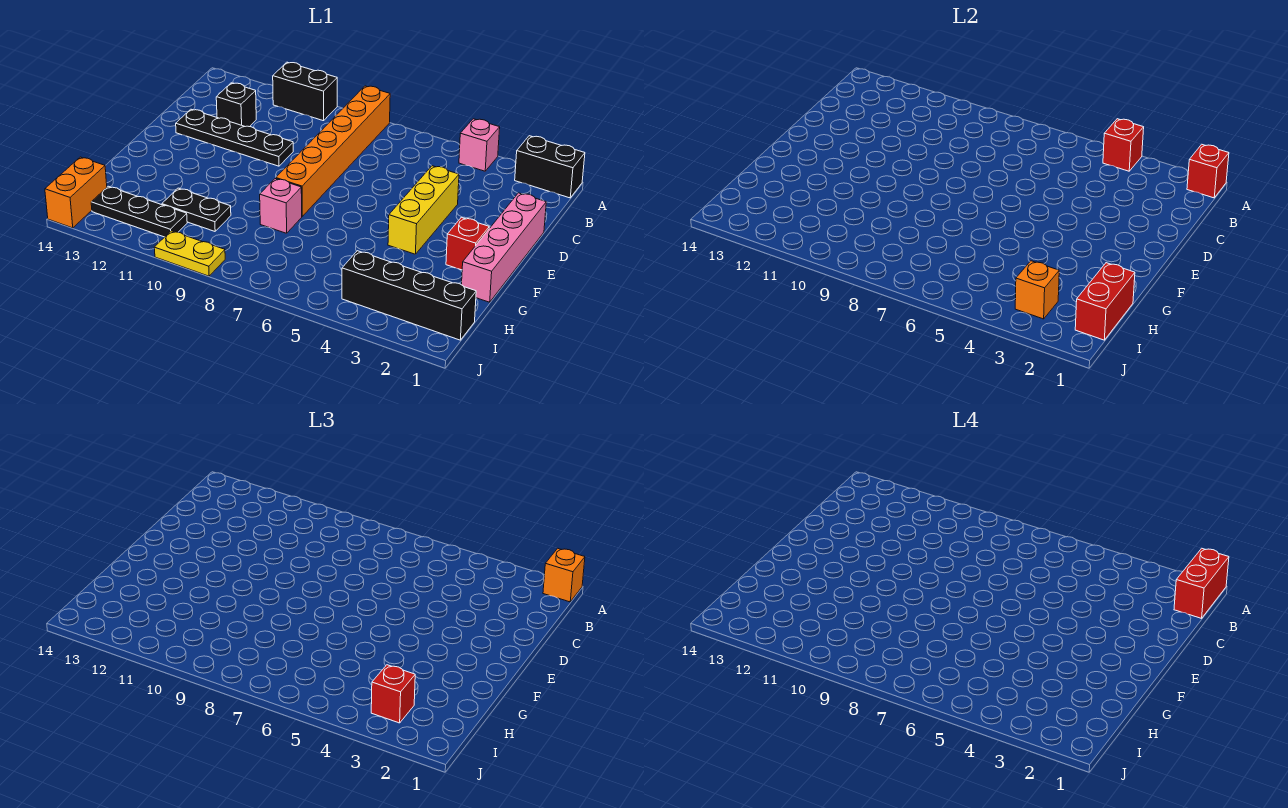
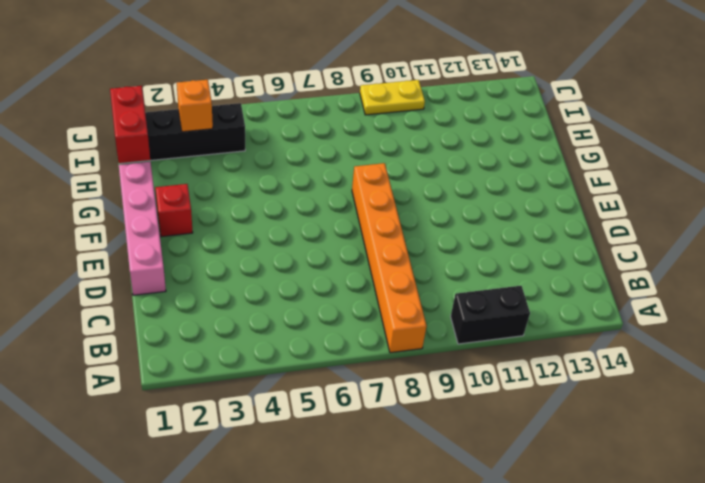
none -> black brick A1:A2 level 1
none -> pink brick A4 level 1
none -> black brick C12 level 1

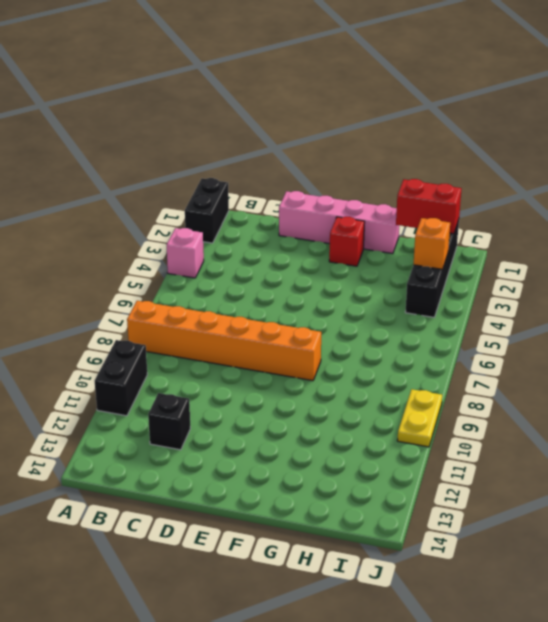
none -> yellow brick D4:F4 level 1
none -> black plate D10:D13 level 1
none -> pink brick G8 level 1

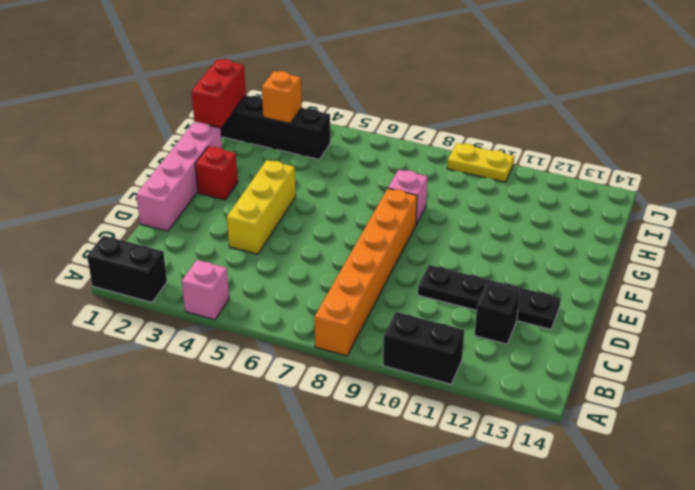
none -> black plate H10:H11 level 1
none -> black plate I11:I13 level 1
none -> orange brick I14:J14 level 1

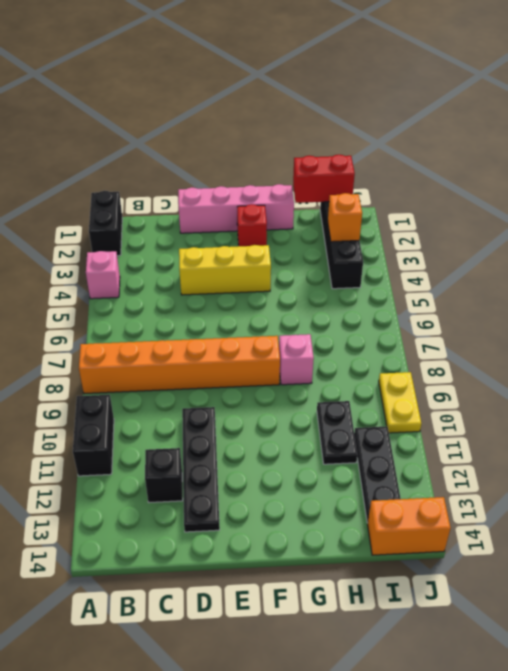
none -> red brick A1 level 2
none -> red brick A4 level 2
none -> orange brick A1 level 3

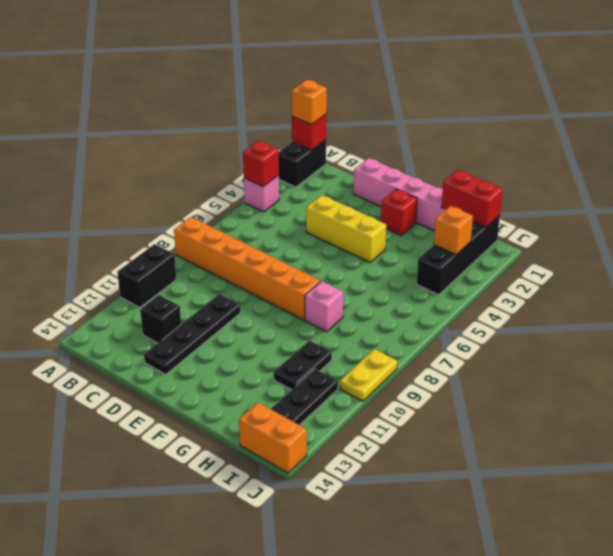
none -> red brick I3 level 3
none -> red brick A1:B1 level 4

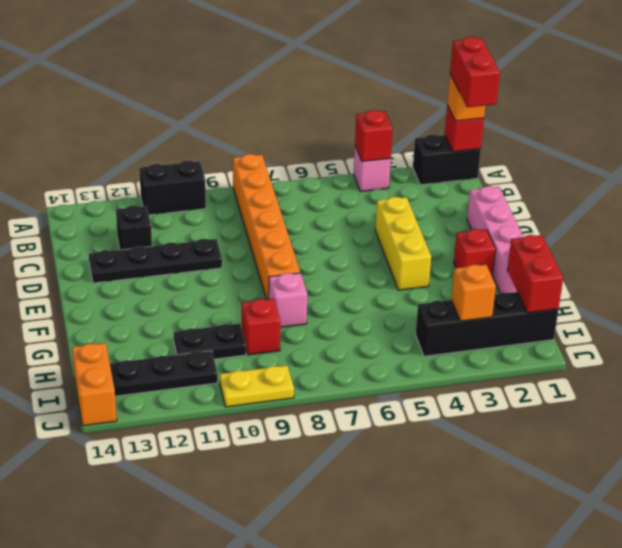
red brick H9 level 1 -> red brick I3 level 3

